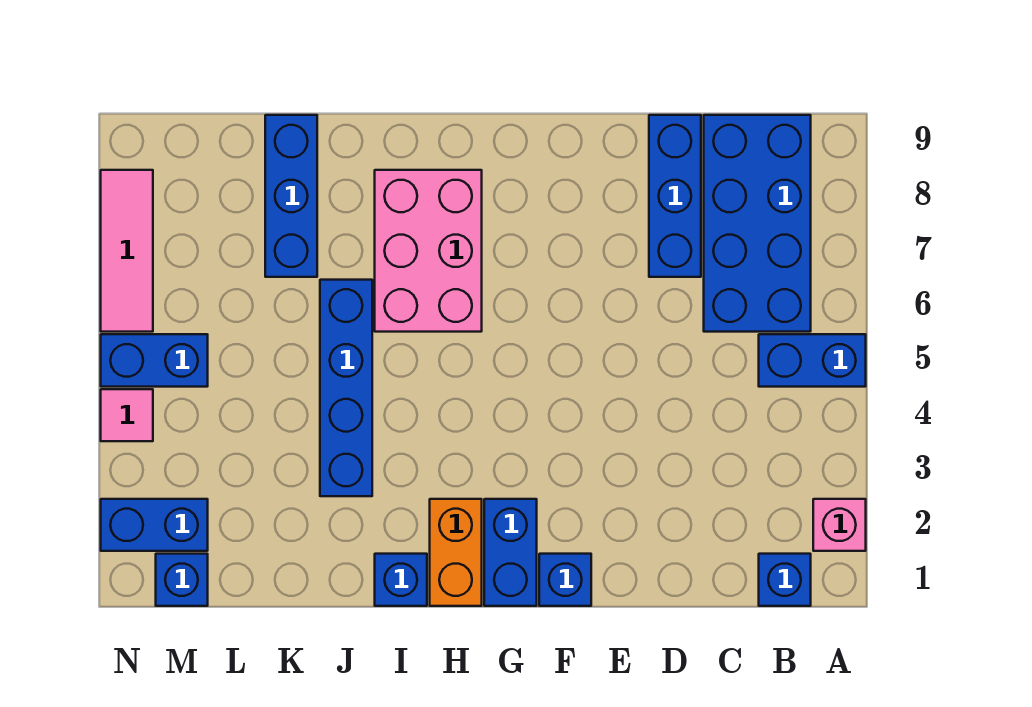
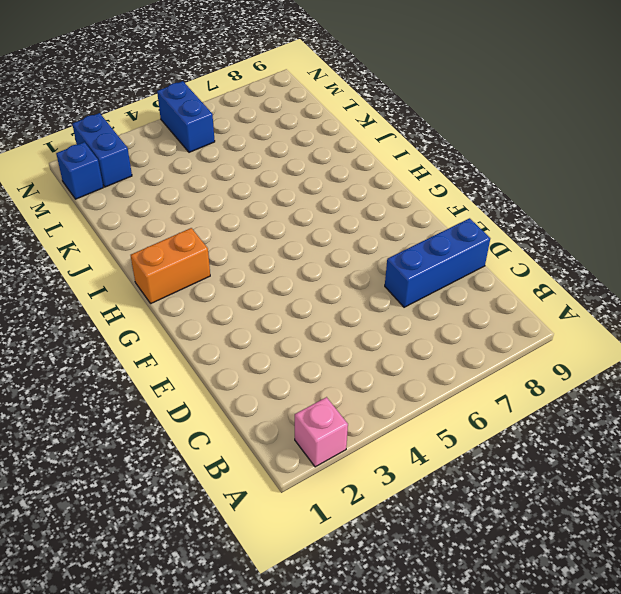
none -> blue brick A5:B5 level 1
none -> blue brick B1 level 1
none -> blue brick B6:C9 level 1

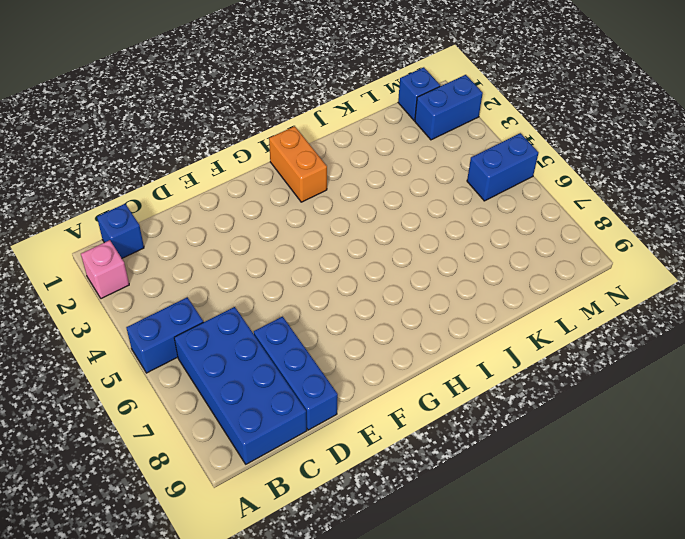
none -> blue brick F1 level 1
none -> blue brick G1:G2 level 1
none -> pink brick H6:I8 level 1

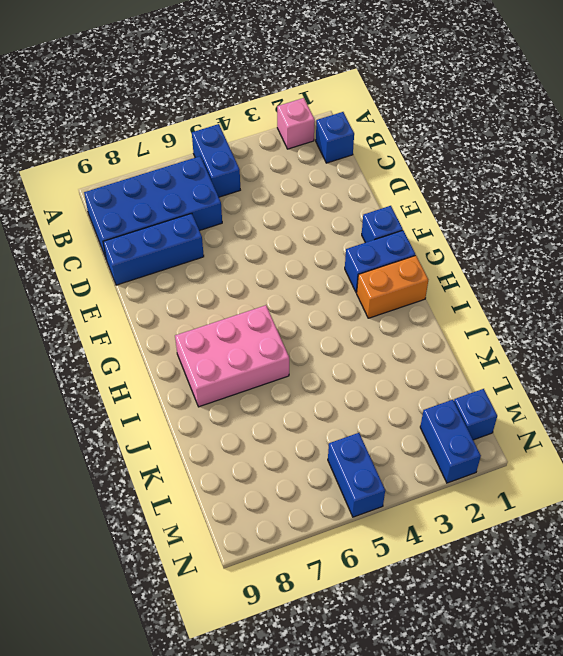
none -> blue brick I1 level 1
none -> blue brick J3:J6 level 1
none -> blue brick K7:K9 level 1

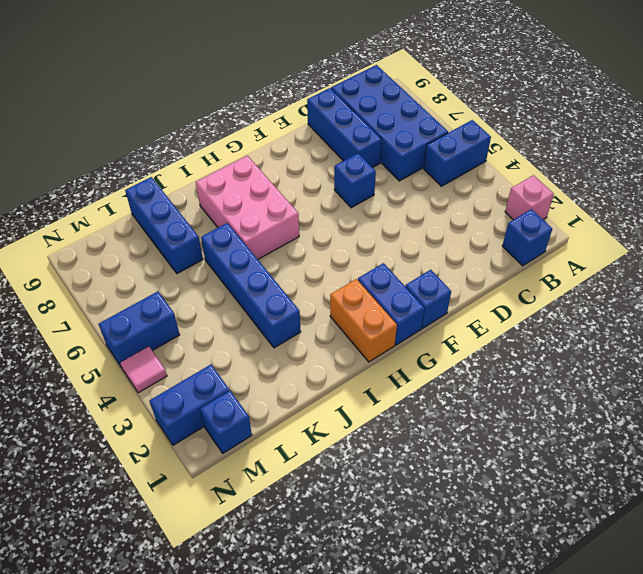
blue brick E6 level 1 -> blue brick I1 level 1
none -> pink tile N6:N8 level 1

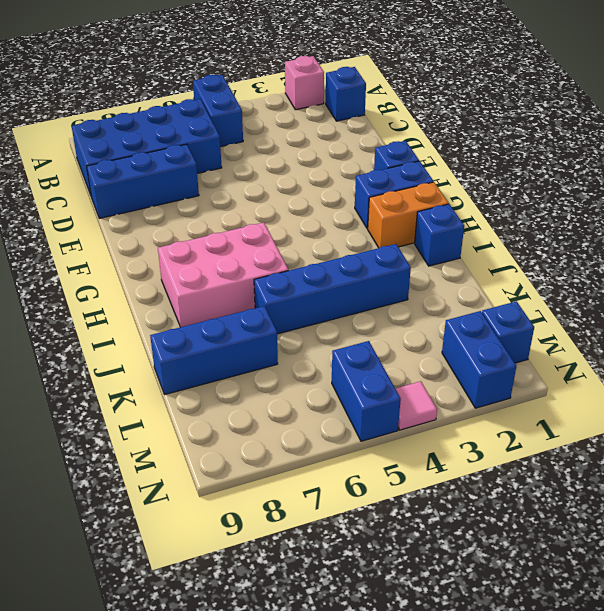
none -> pink tile N6:N8 level 1

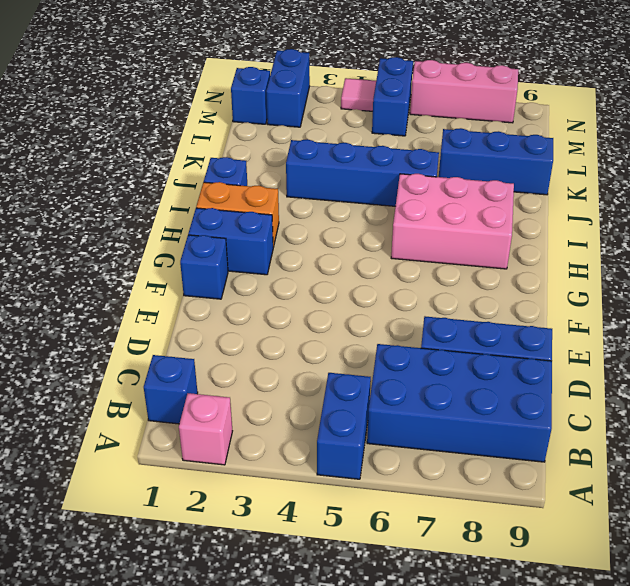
pink brick N6:N8 level 1 -> pink tile N6:N8 level 1

